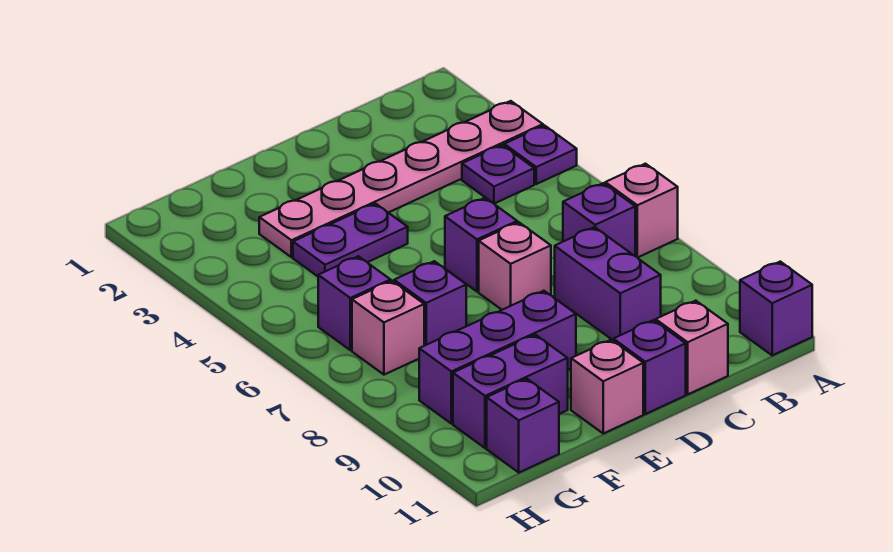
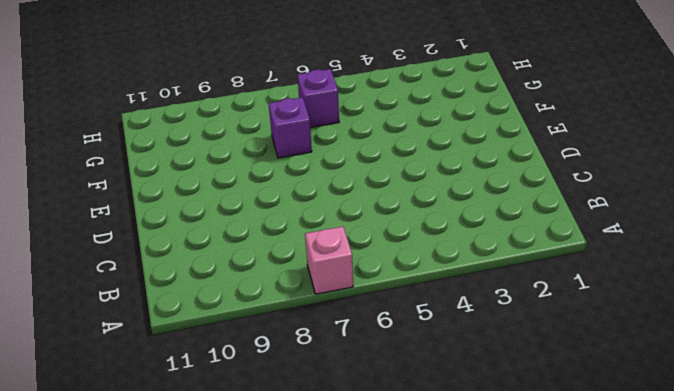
none -> pink plate A3:F3 level 1
none -> purple plate A4 level 1
none -> purple brick A11 level 1

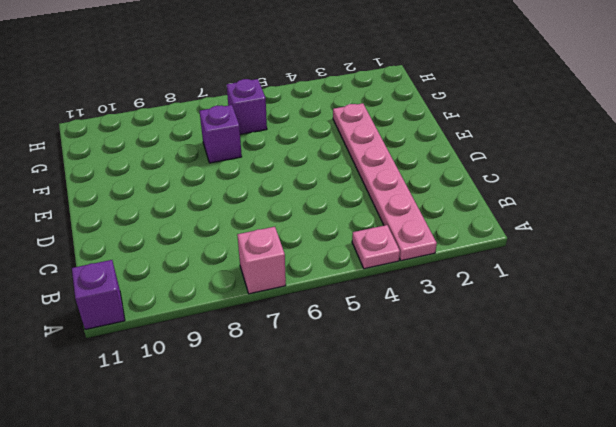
pink plate A4 level 1 -> purple plate A4 level 1
none -> purple plate B4 level 1
none -> purple brick B7 level 1
none -> purple brick C8:C9 level 1

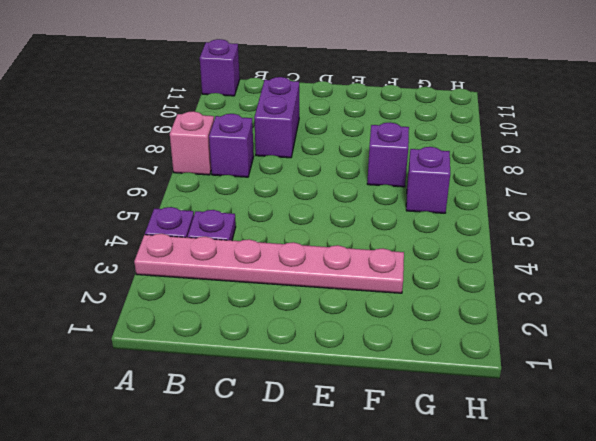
none -> pink brick C11 level 1
none -> purple brick D6 level 1
none -> pink brick D7 level 1

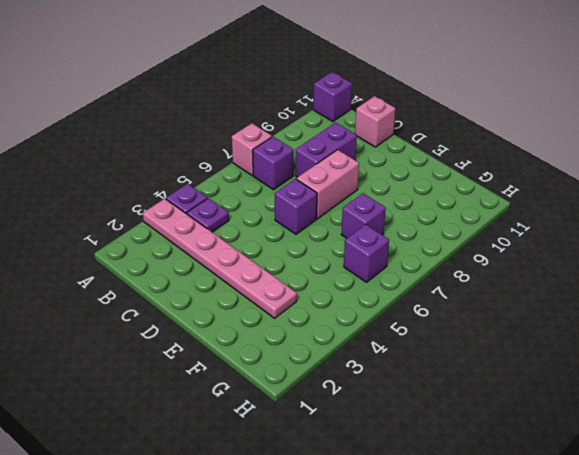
pink brick D7:D8 level 1 -> pink brick D7 level 1
none -> purple brick D11 level 1
none -> purple plate E4:F4 level 1
none -> purple brick E9:G9 level 1

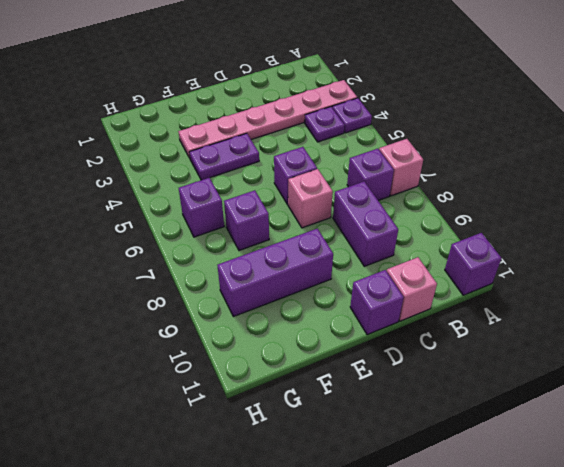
none -> pink brick E11 level 1
none -> purple brick F10:G10 level 1
none -> pink brick G7 level 1

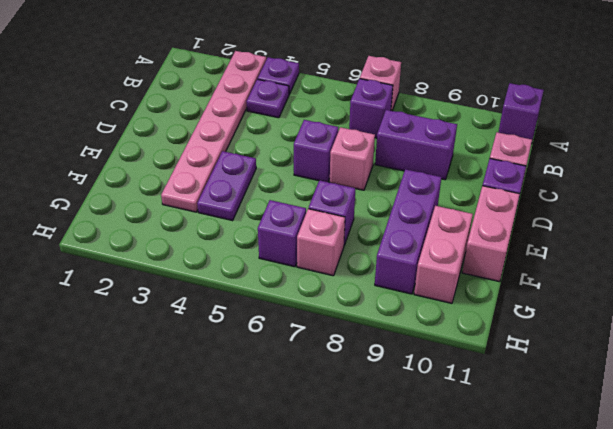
pink brick E11:F11 level 1 -> pink brick E11 level 1
pink brick F10:G10 level 1 -> purple brick F10:G10 level 1
none -> purple brick G11 level 1

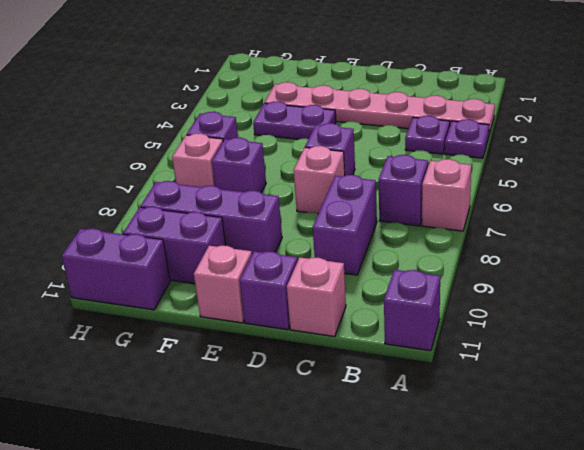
purple brick G11:H11 level 1 -> purple brick G11 level 1

